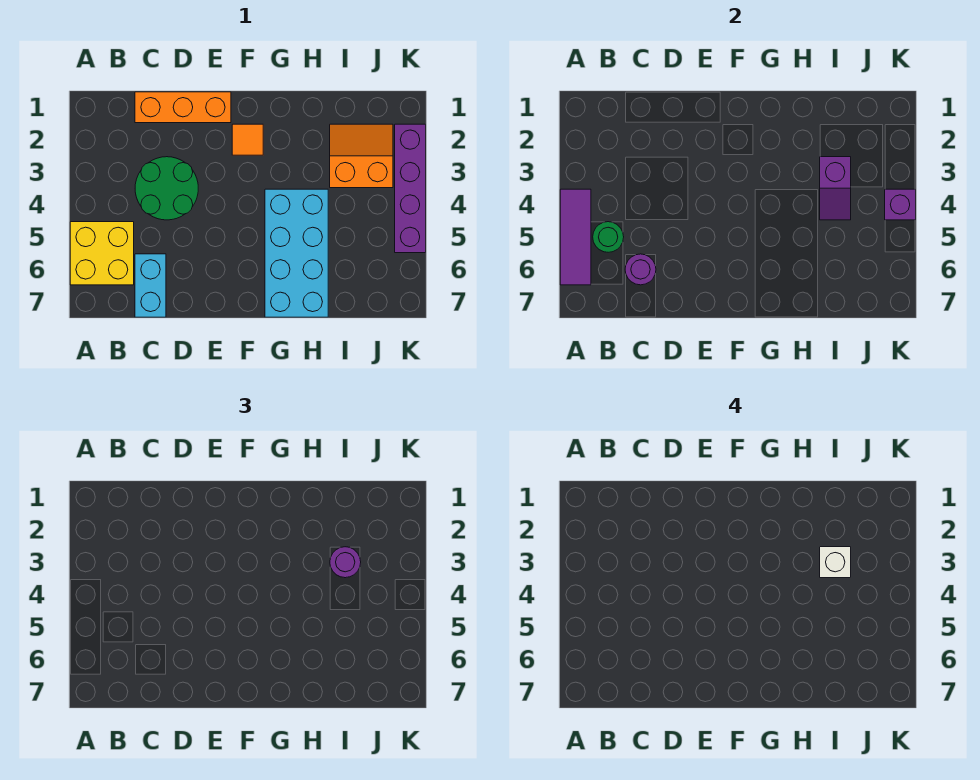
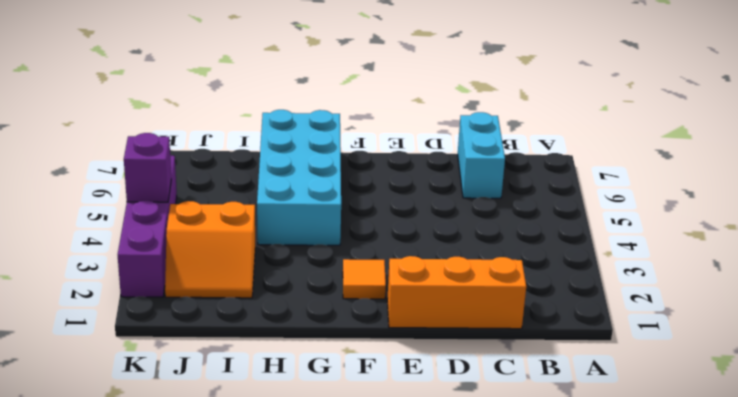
none -> yellow brick A5:B6 level 1
none -> green round brick C3:D4 level 1
none -> purple tile A4:A6 level 2

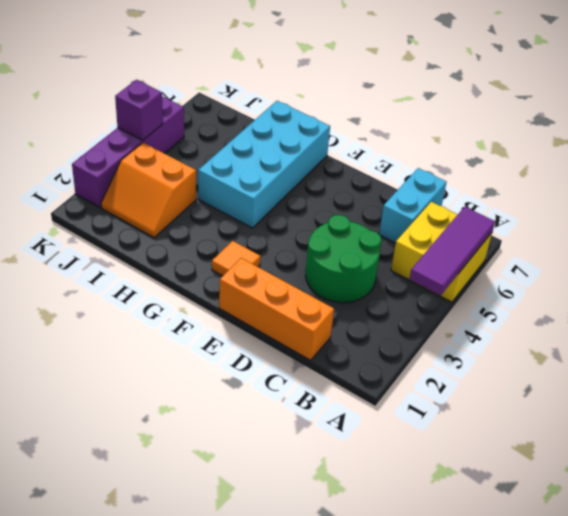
none -> green round brick B5 level 2
none -> purple round brick C6 level 2
none -> purple slope I3:I4 level 2 top 3

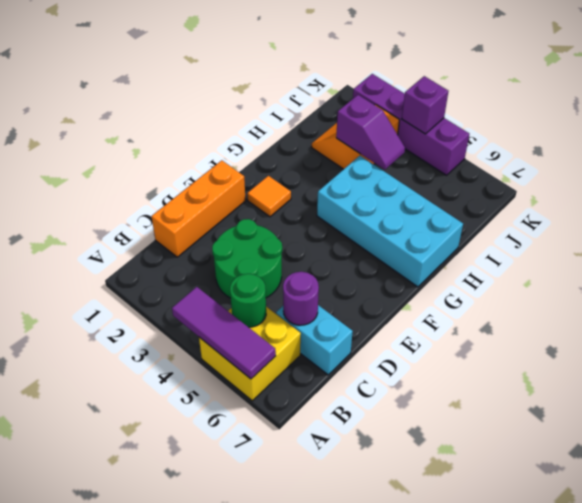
none -> purple round brick I3 level 3
none -> white brick I3 level 4

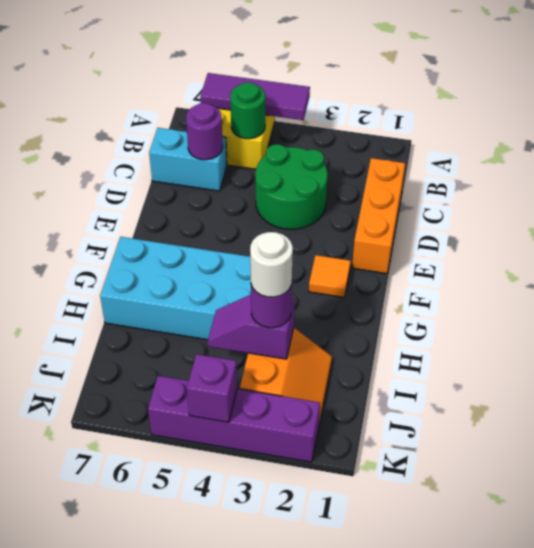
white round brick I3 level 4 -> white brick I3 level 4

